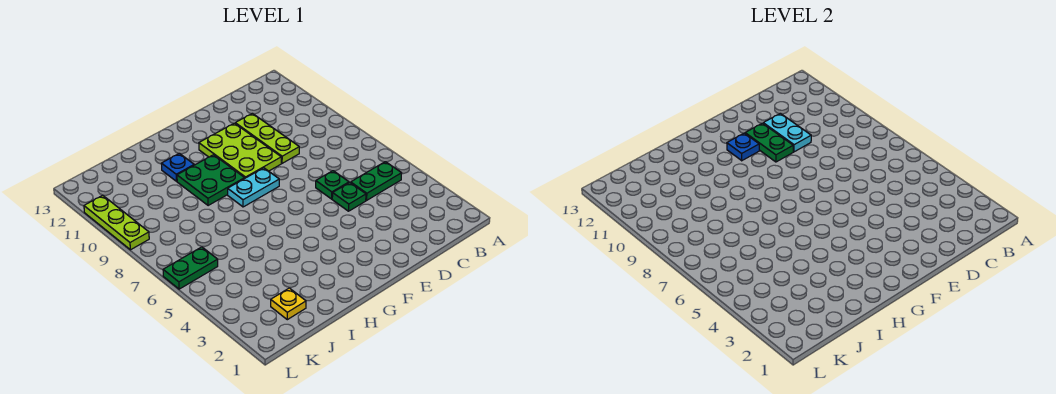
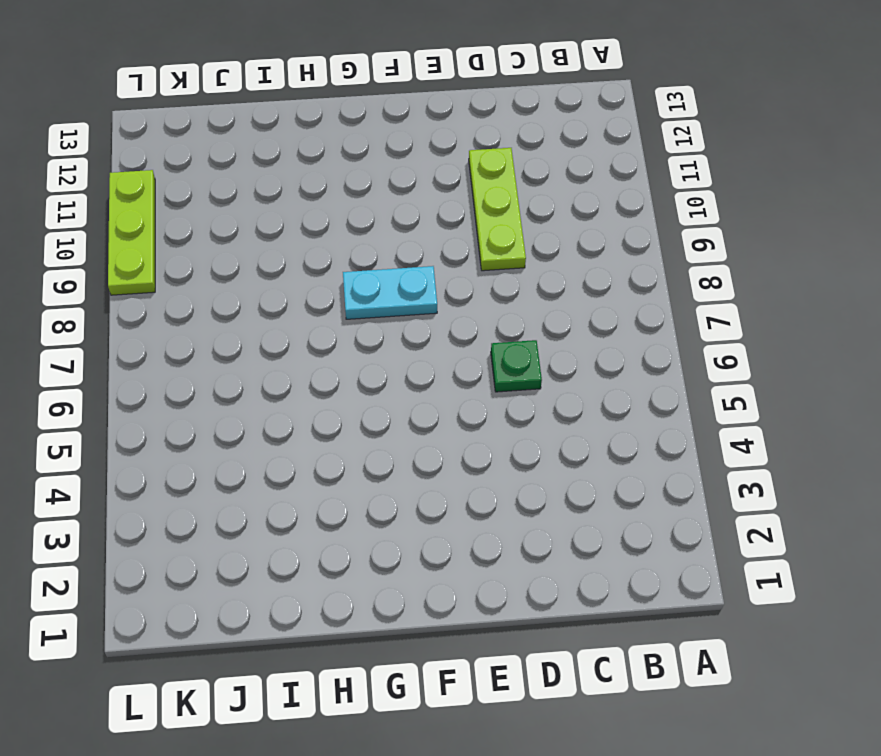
none -> green plate B5:C5 level 1
none -> green plate D5 level 1
none -> lime plate E9:F11 level 1

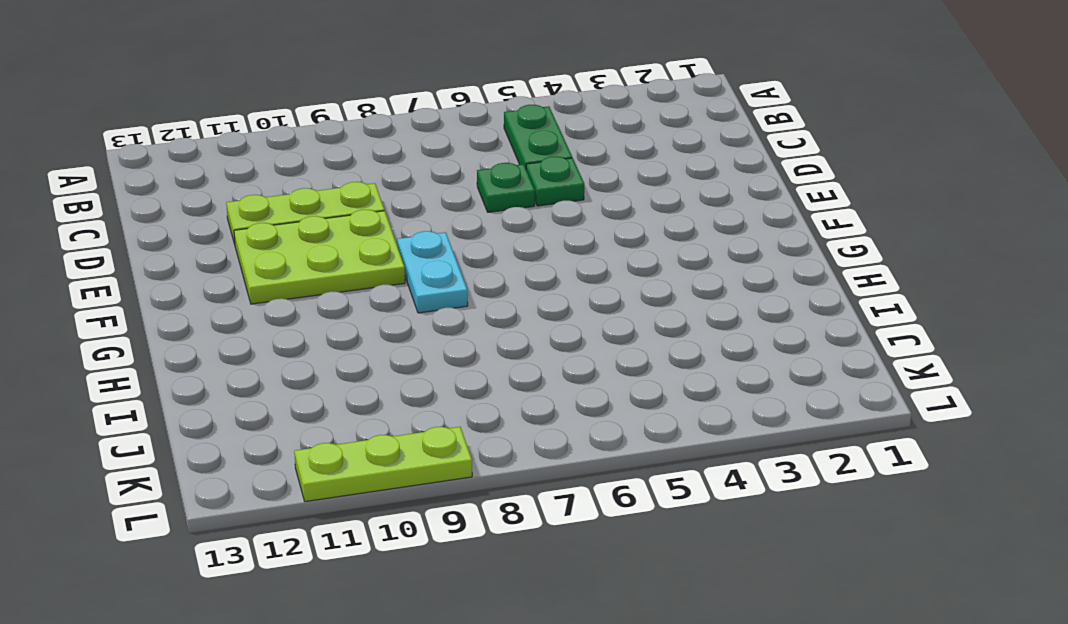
none -> green plate G9:H10 level 1
none -> blue plate H11 level 1
none -> yellow plate J2 level 1

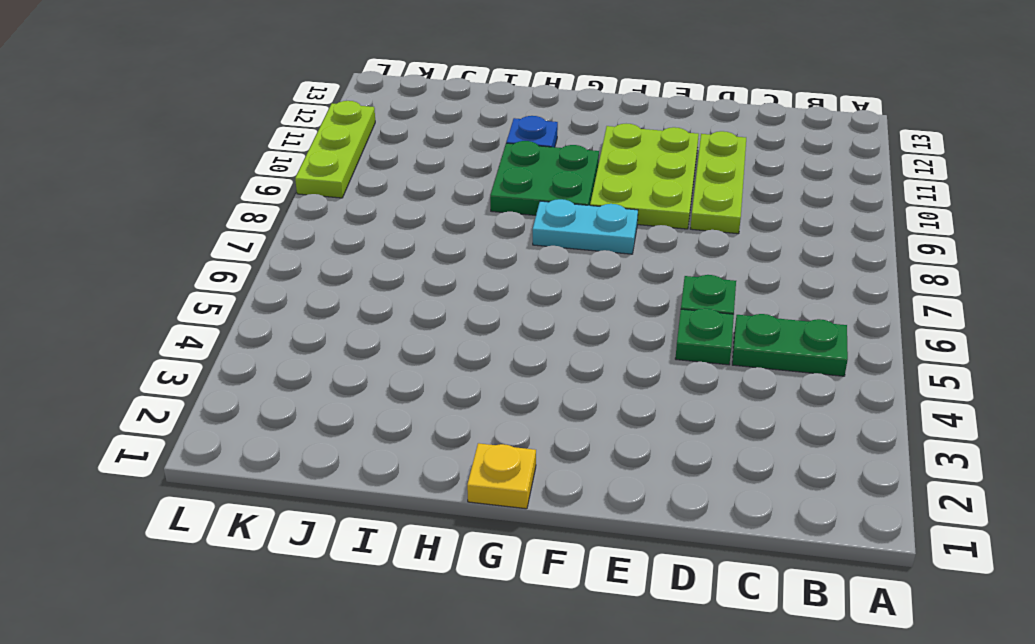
yellow plate G1 level 1 -> yellow plate J2 level 1
none -> green plate K6:L6 level 1
none -> cyan plate D10:D11 level 2
none -> green plate E10:E11 level 2

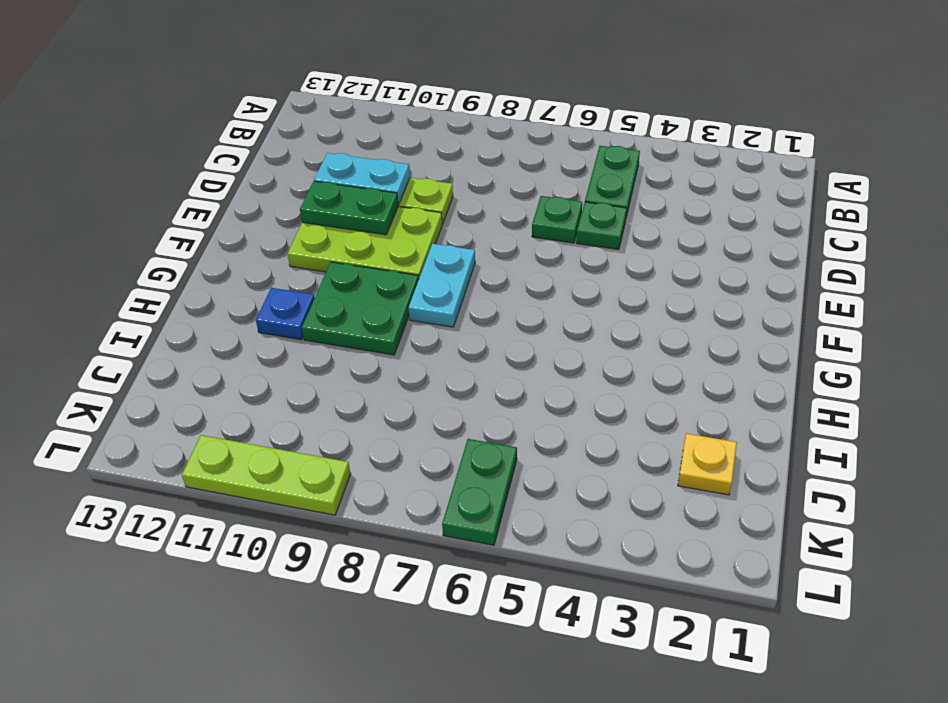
none -> blue plate F11 level 2

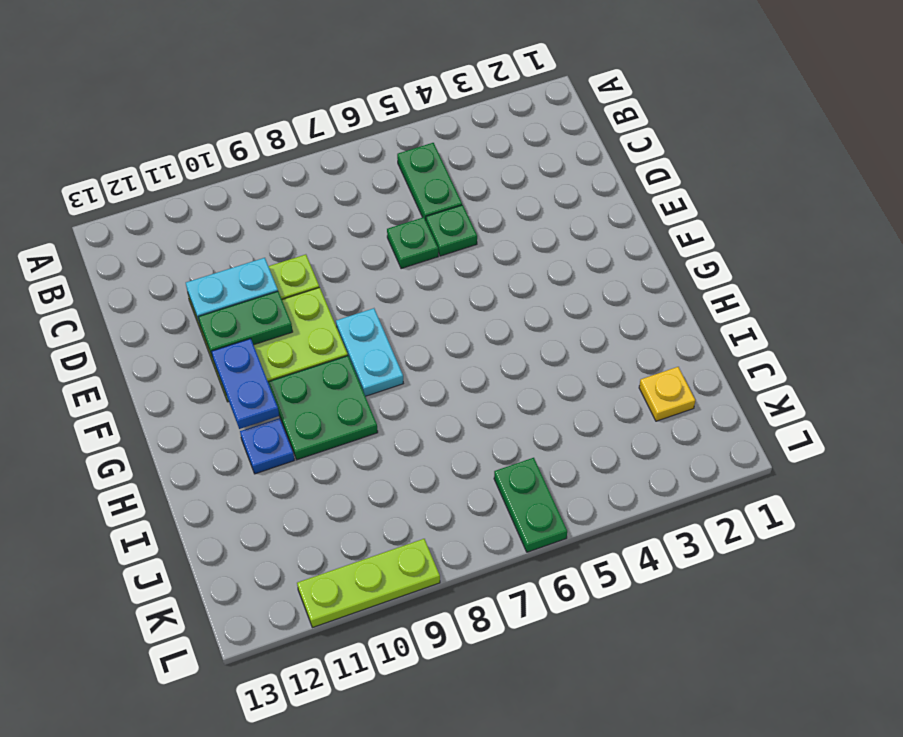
blue plate F11:G11 level 2 -> blue plate F11 level 2

